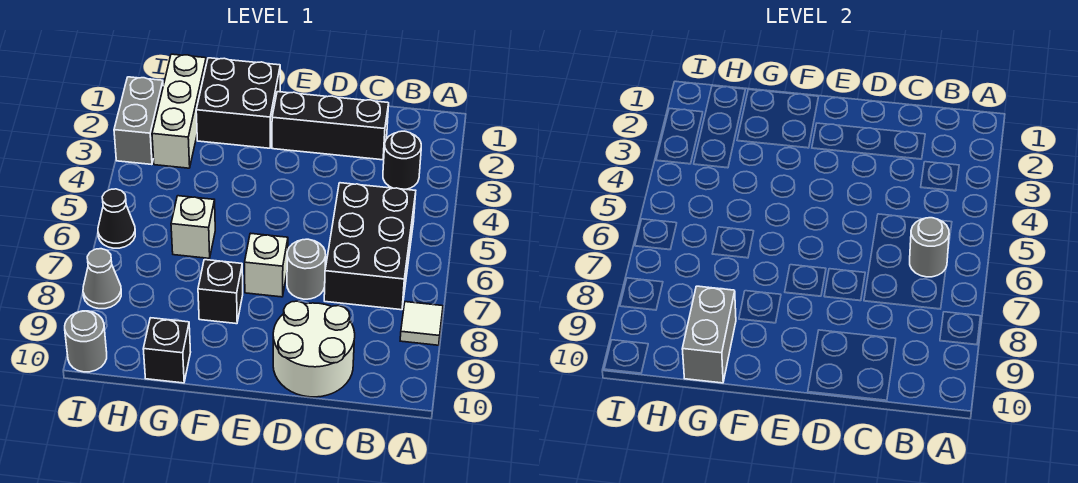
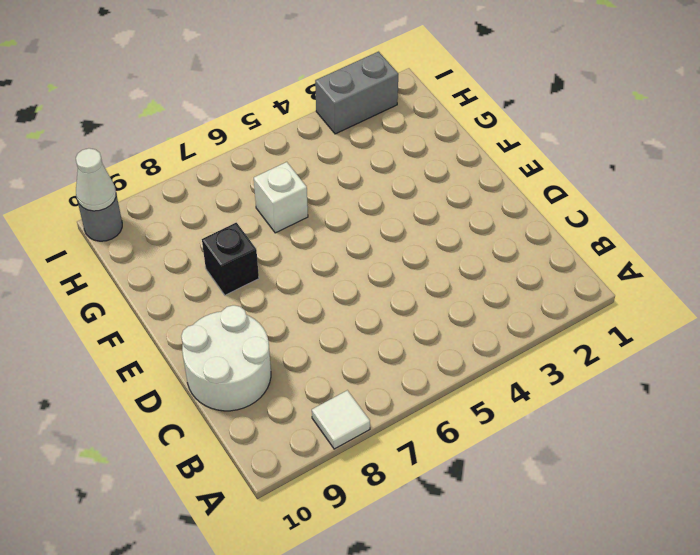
white cone I10 level 2 -> none
none -> black round brick B3 level 1
none -> black brick B5:C7 level 1
none -> black brick C2:E2 level 1

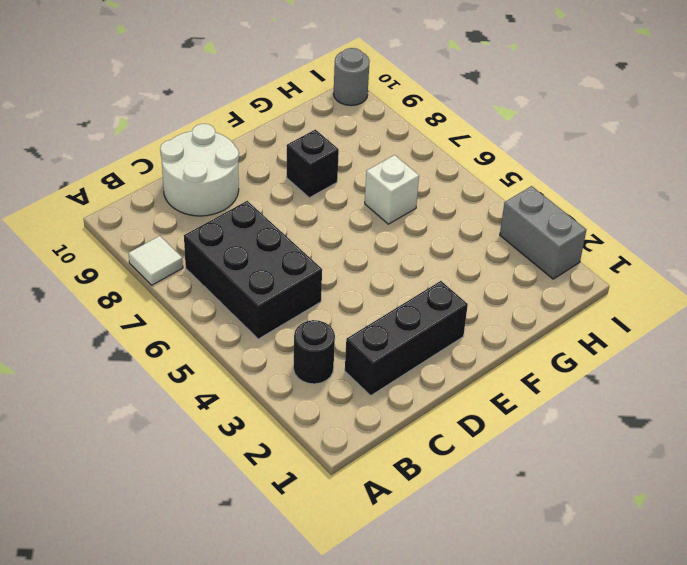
none -> grey round brick D7 level 1
none -> white brick E7 level 1
none -> black brick F1:G2 level 1

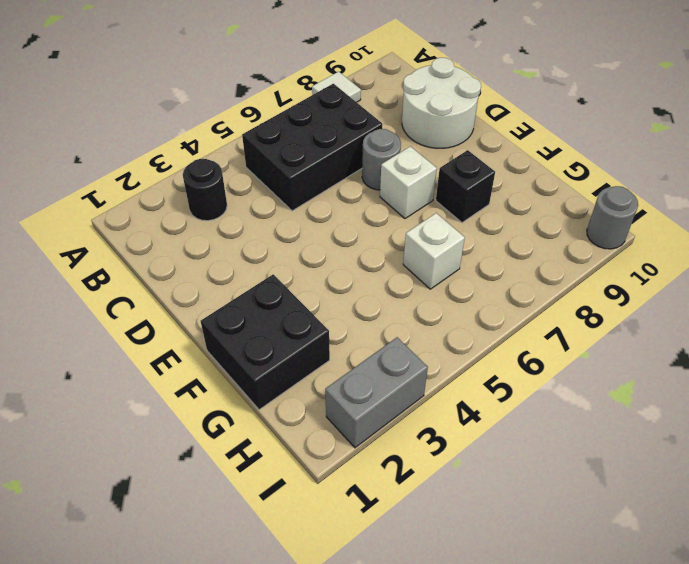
none -> black brick C2:E2 level 1
none -> black brick G10 level 1
none -> white brick H1:H3 level 1

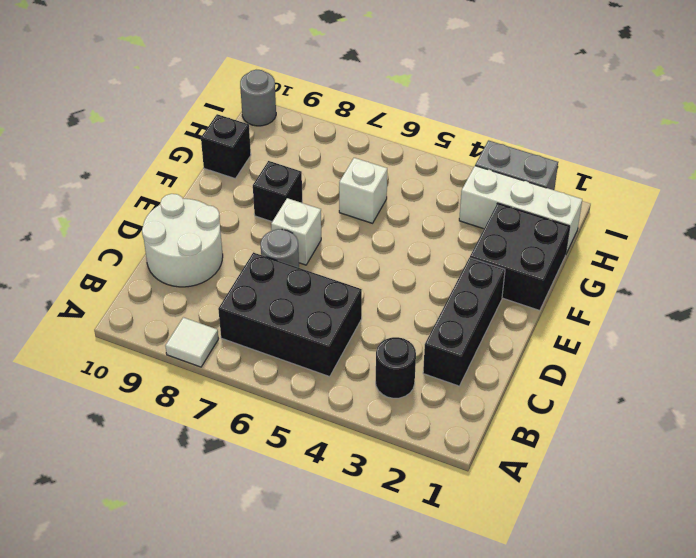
none -> black cone I6 level 1
none -> grey cone I8 level 1
none -> grey round brick B6 level 2

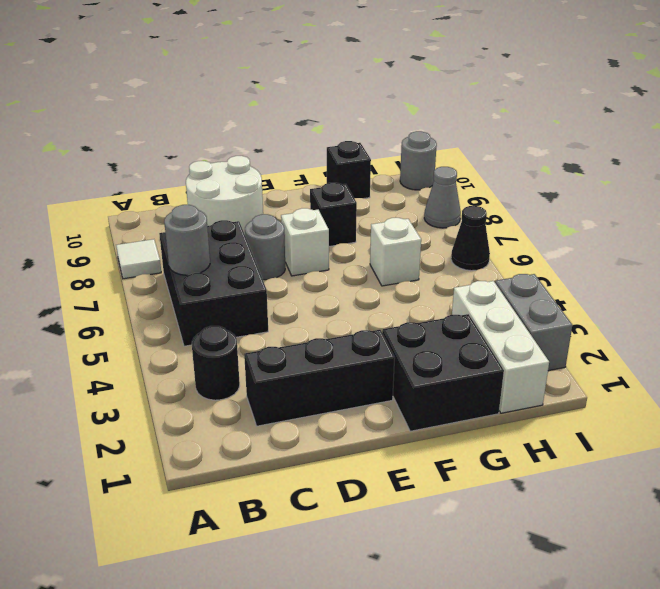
none -> grey brick G9:G10 level 2

